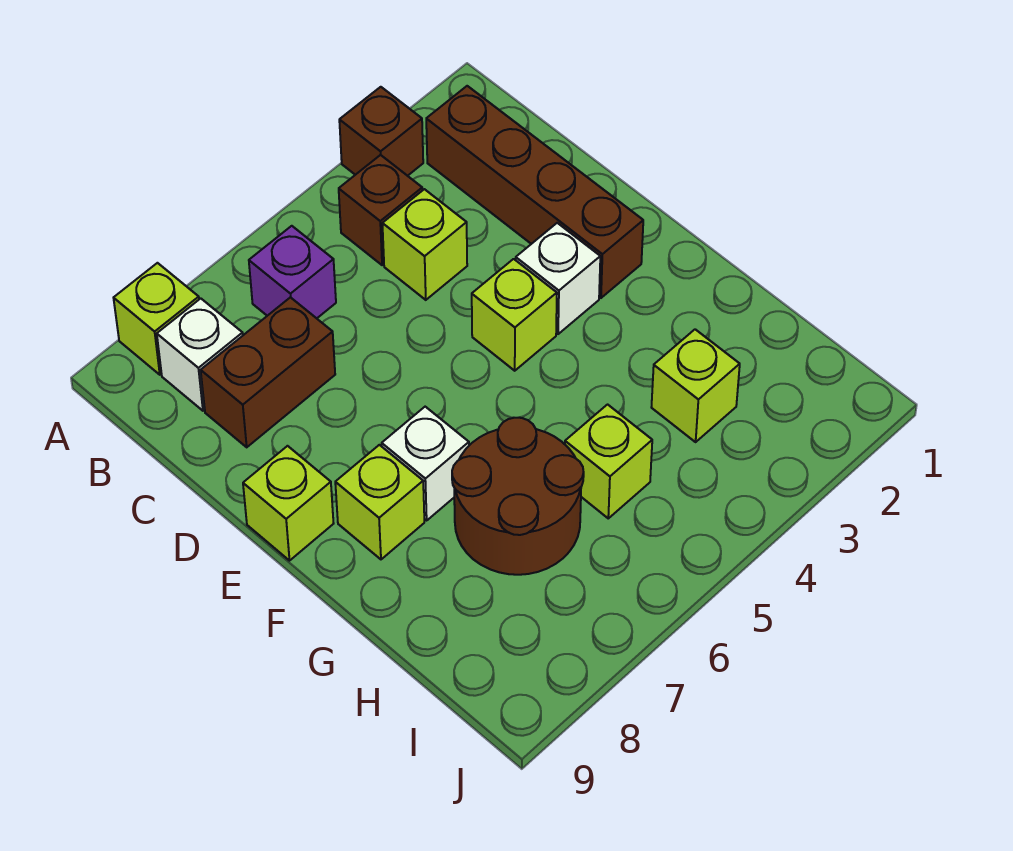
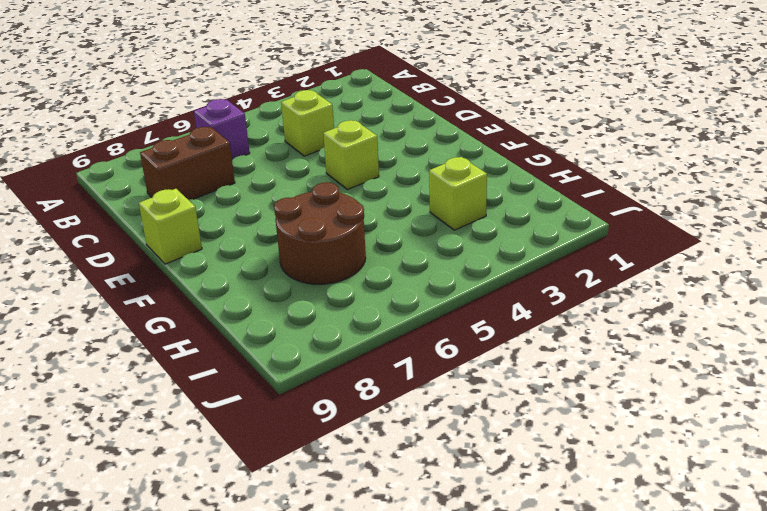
none -> brown brick A3 level 1
none -> lime brick A8 level 1
none -> brown brick B2:E2 level 1

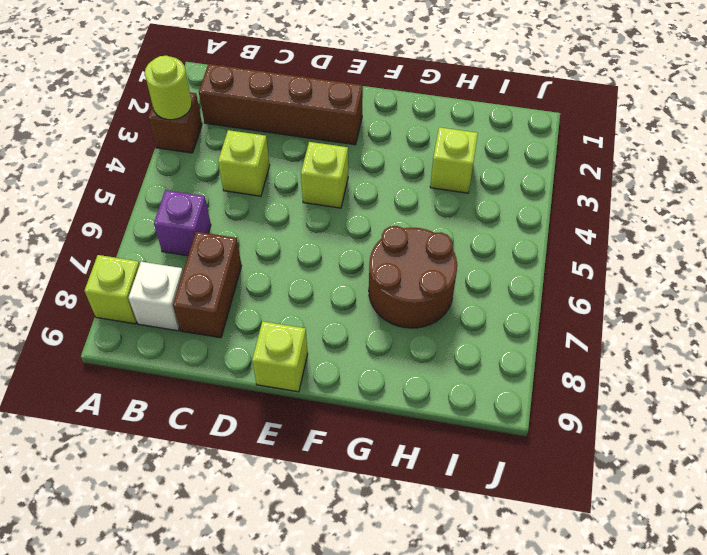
lime round brick A3 level 2 -> none
none -> brown brick B4 level 1
none -> white brick E3 level 1
none -> white brick F7 level 1

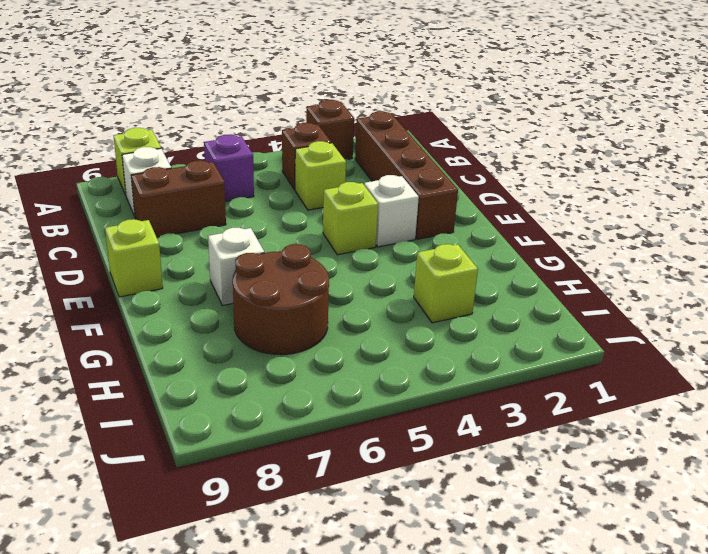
none -> lime brick F8 level 1
none -> lime brick H5 level 1

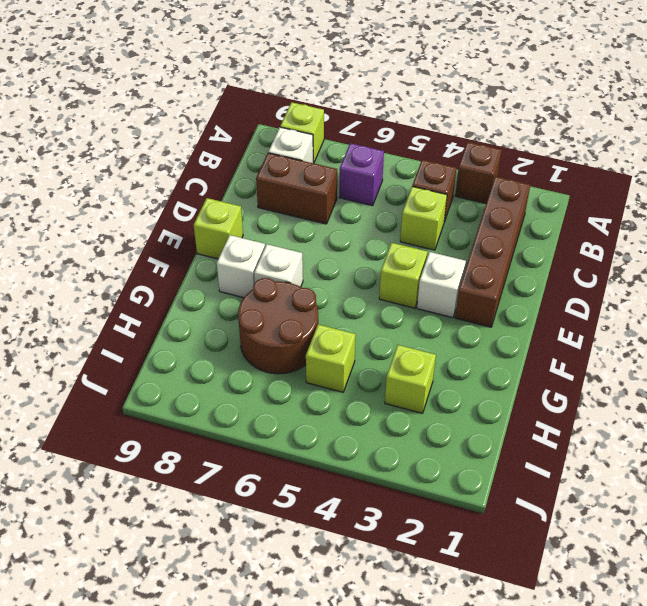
white brick F8 level 1 -> lime brick F8 level 1

